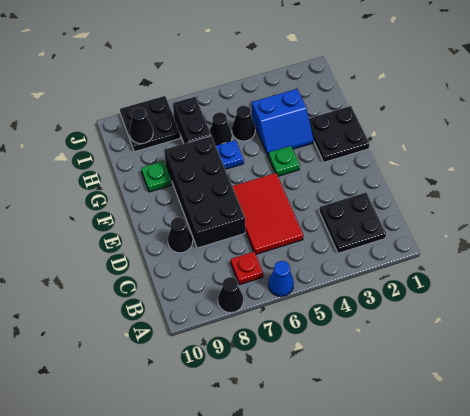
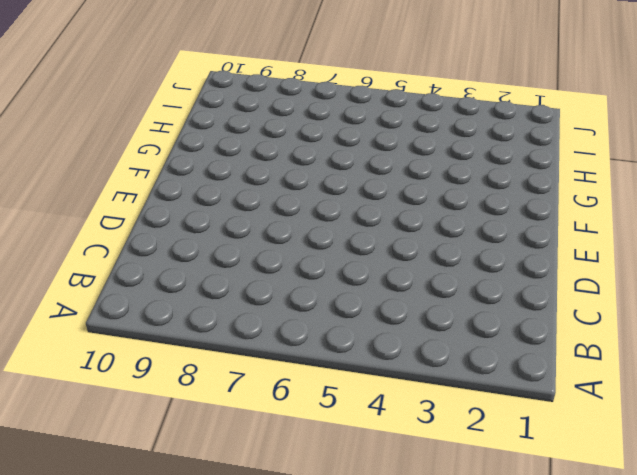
none -> blue cone A6 level 1
none -> black cone A8 level 1
none -> black plate B2:C3 level 1

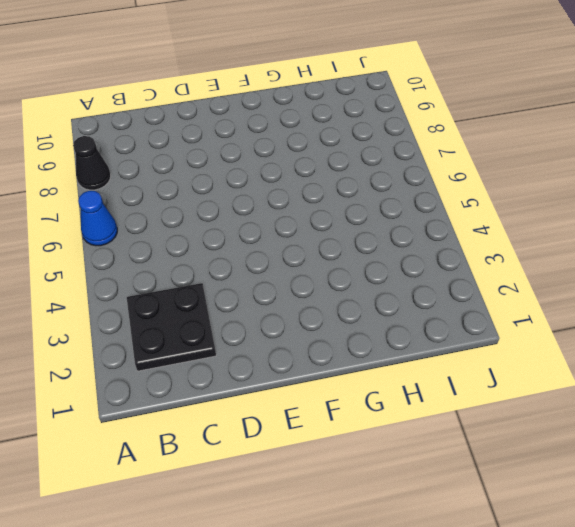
none -> red plate B7 level 1
none -> red tile C5:E6 level 1
none -> black brick D7:G8 level 1

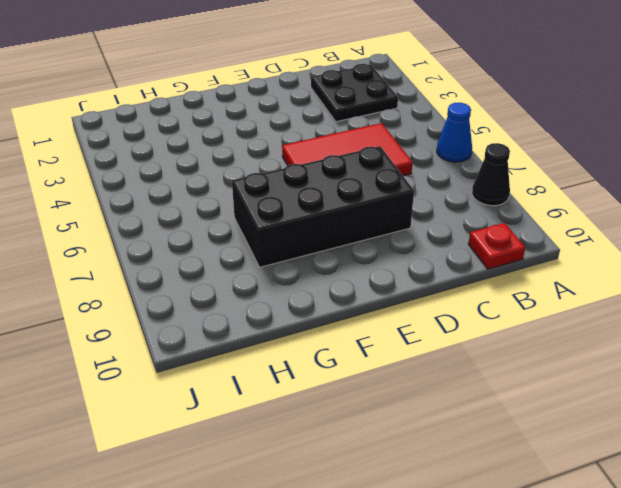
red plate B10 level 1 -> red plate B7 level 1
none -> black cone D9 level 1
none -> black plate F1:G2 level 1
none -> green plate F4 level 1

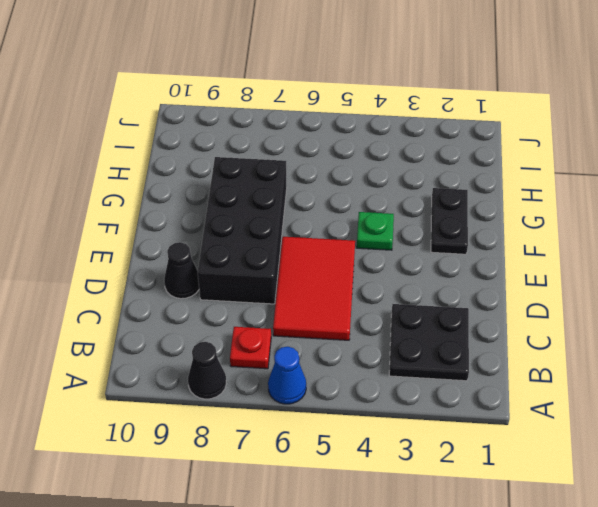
black plate F2:G2 level 1 -> black plate F1:G2 level 1
none -> blue slope G3:H4 level 1 top H
none -> blue plate G6 level 1
none -> green plate G9 level 1

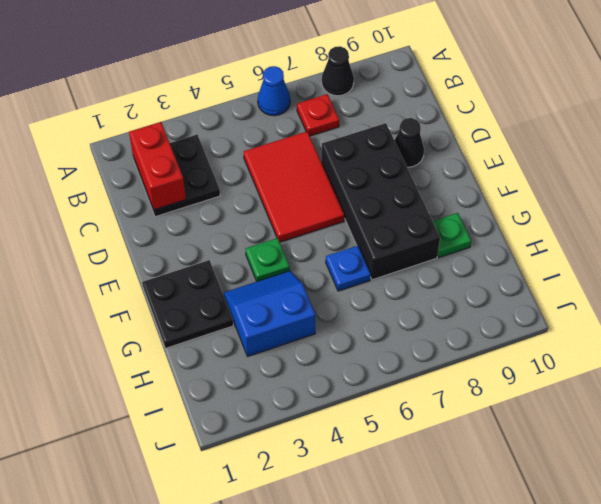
red brick B2:C2 level 2 -> none
none -> black cone H5 level 1
none -> black cone H6 level 1
none -> black brick H7:I7 level 1

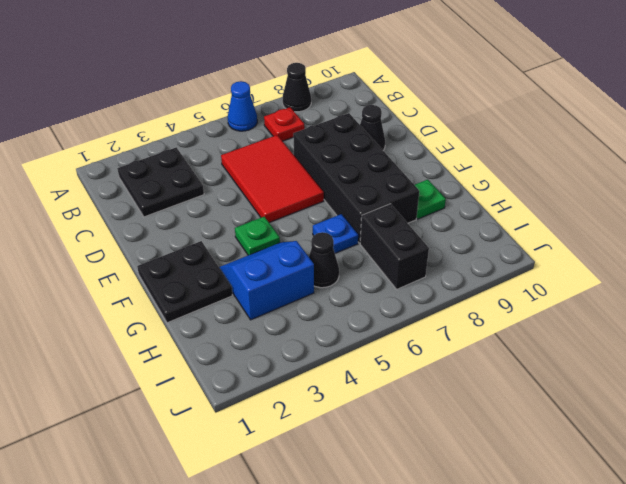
none -> black cone H6 level 1
none -> black plate I8:J9 level 1
none -> black cone I9 level 2

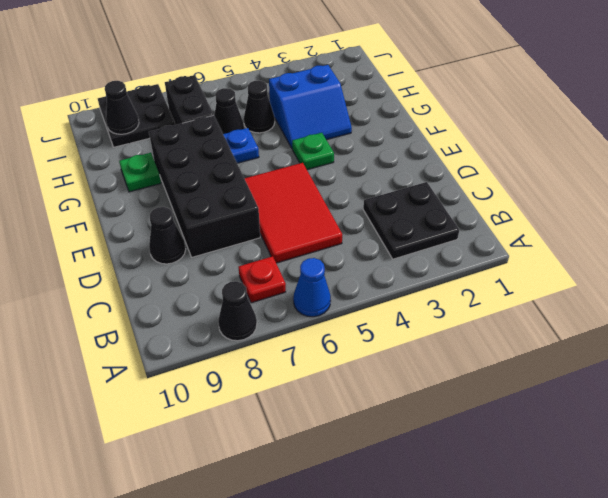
none -> black plate F1:G2 level 1

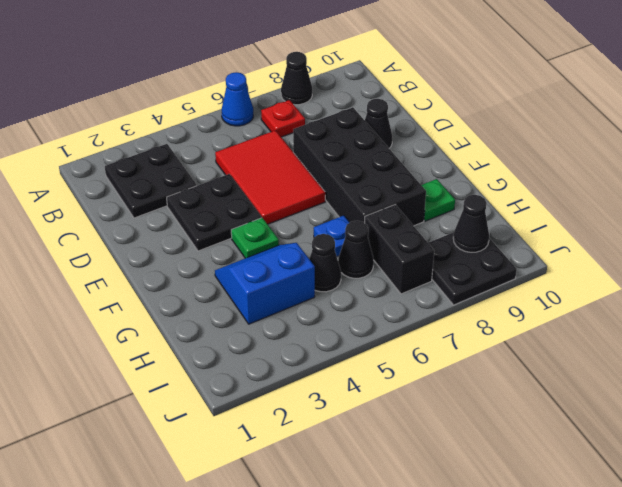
black plate D3:E4 level 1 -> black plate F1:G2 level 1

